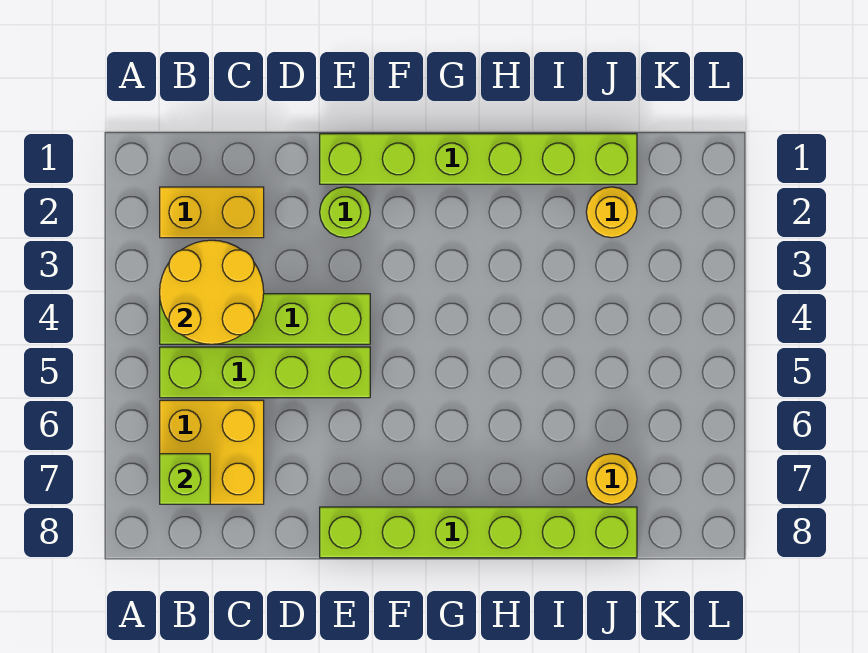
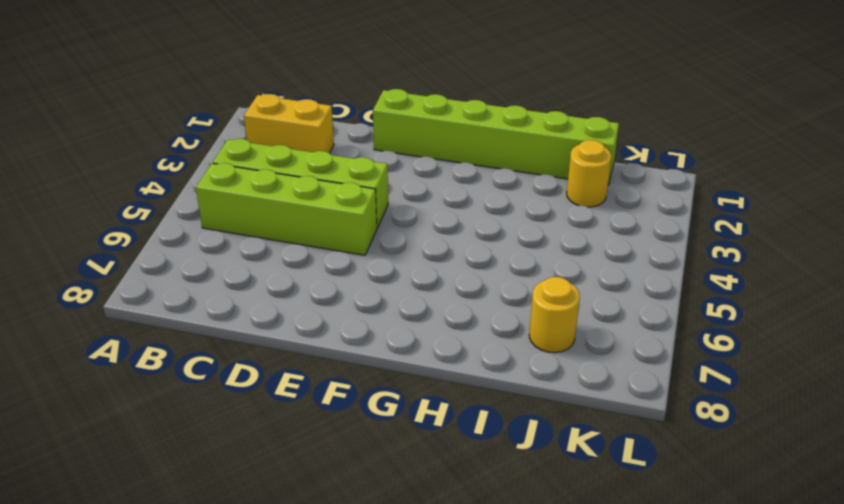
none -> yellow brick B6:C7 level 1
none -> lime round brick E2 level 1

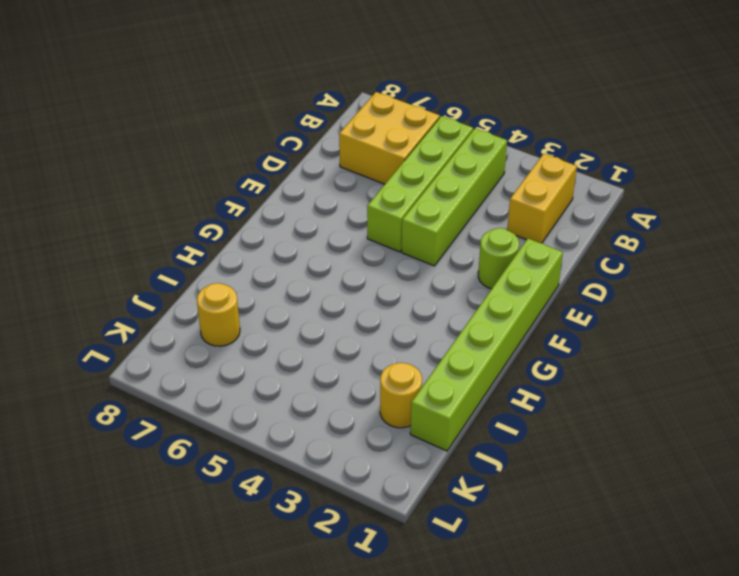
none -> lime brick E8:J8 level 1
none -> yellow round brick B3:C4 level 2

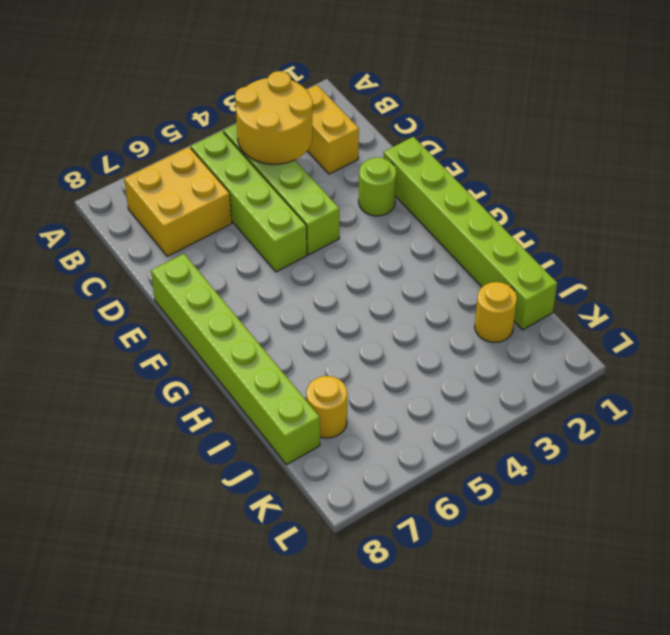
none -> lime brick B7 level 2

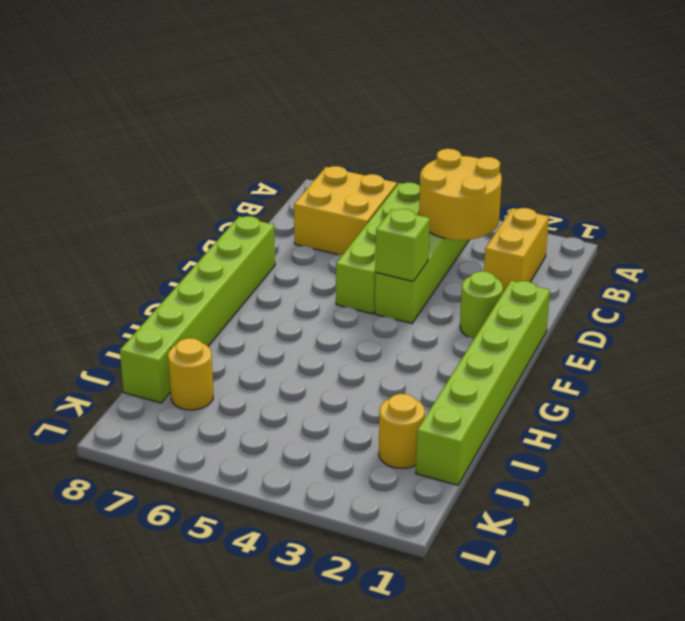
lime brick E4 level 2 -> lime brick B7 level 2

